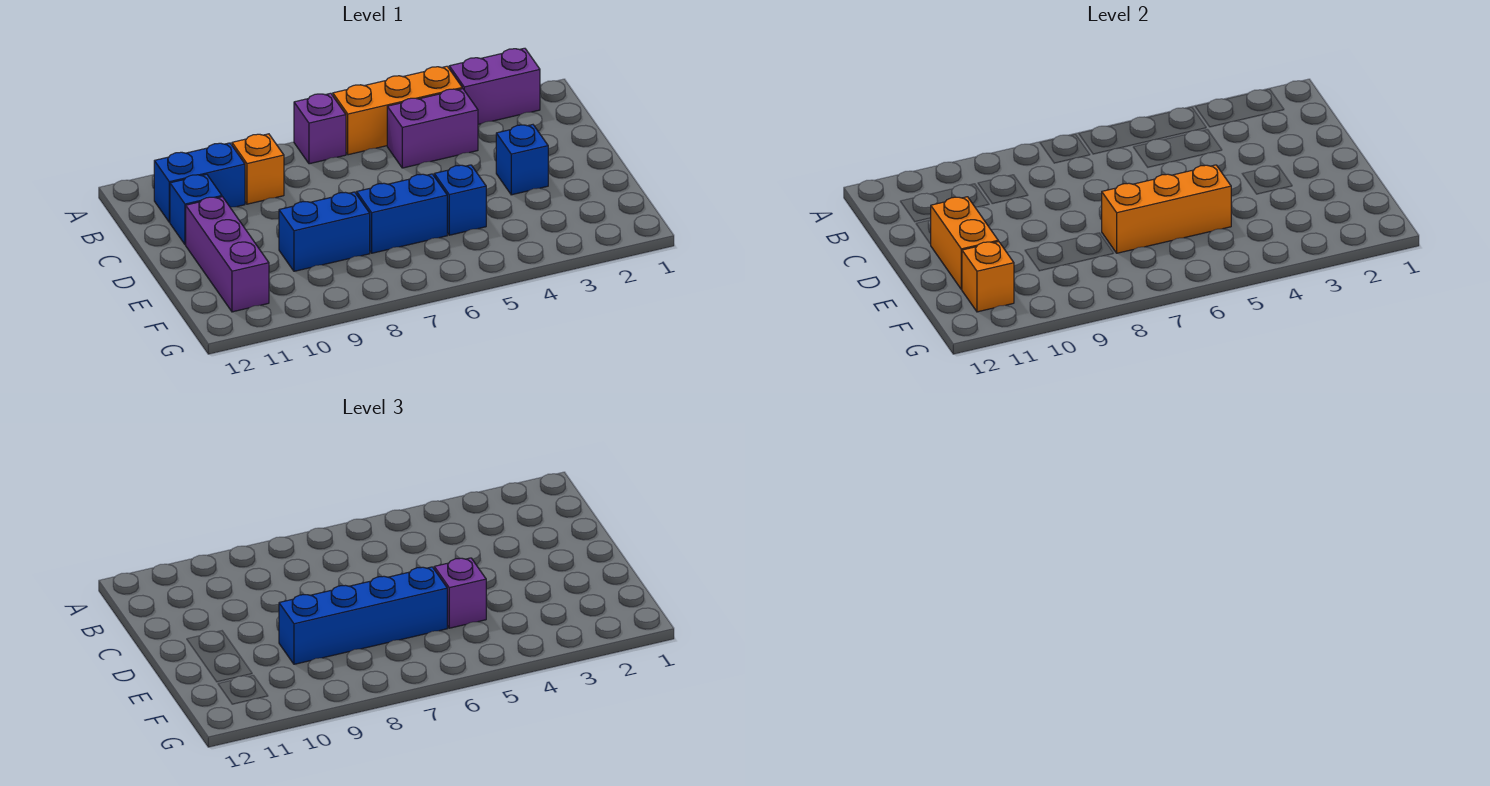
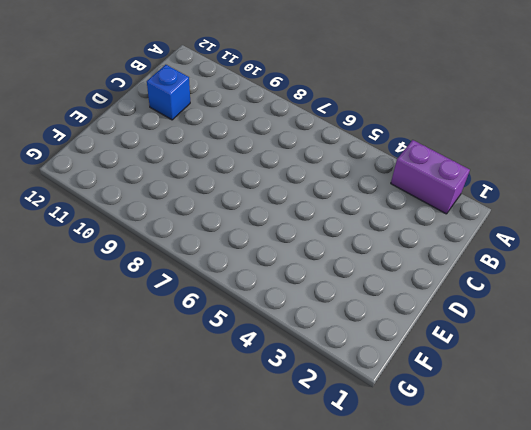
none -> orange brick A4:A6 level 1
none -> purple brick A7 level 1
none -> purple brick B4:B5 level 1

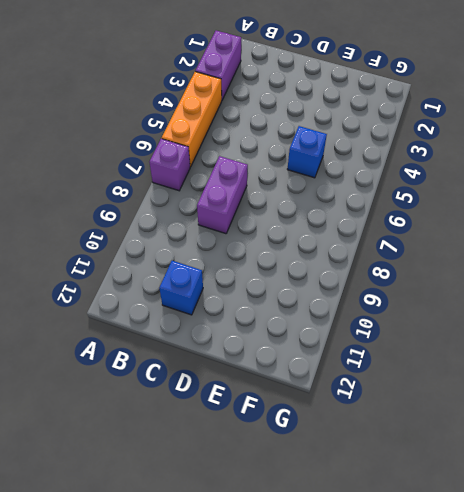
purple brick C7:C8 level 1 -> purple brick B4:B5 level 1
none -> orange brick B9 level 1
none -> blue brick B10:B11 level 1
none -> blue brick D3 level 1

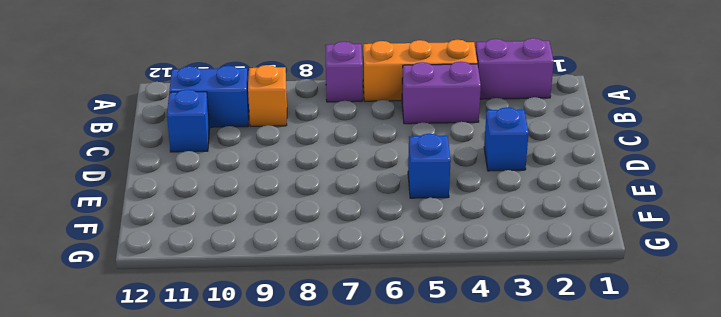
none -> purple brick D11:F11 level 1
none -> blue brick E6:E7 level 1
none -> blue brick E8:E9 level 1

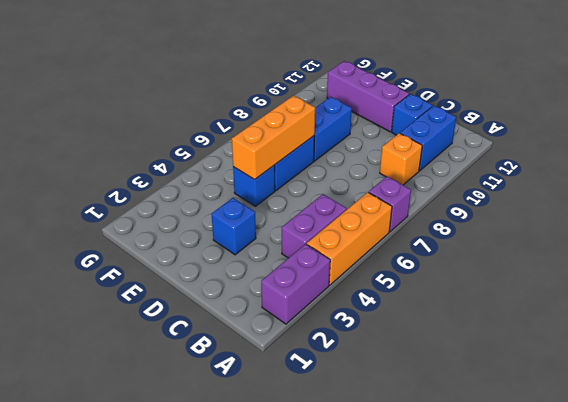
none -> orange brick D11:E11 level 2
none -> orange brick F11 level 2
none -> purple brick E5 level 3

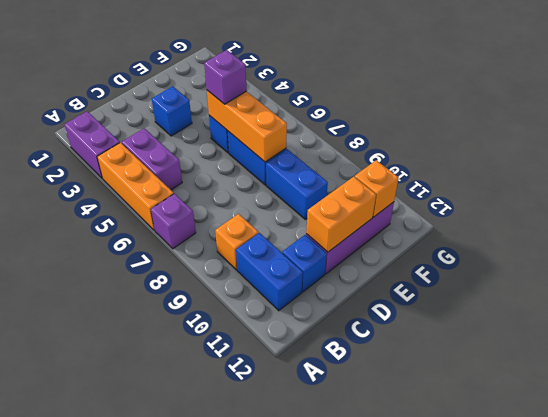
none -> blue brick E6:E9 level 3

